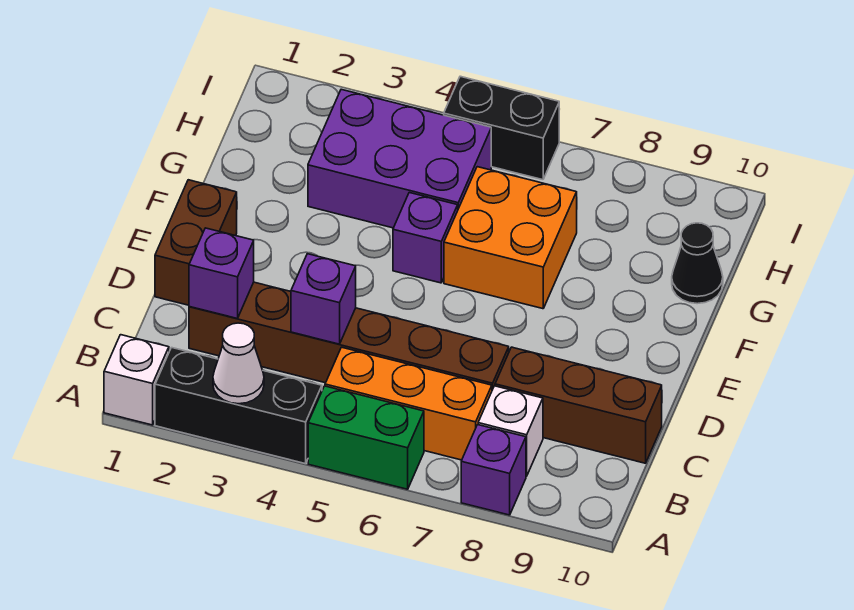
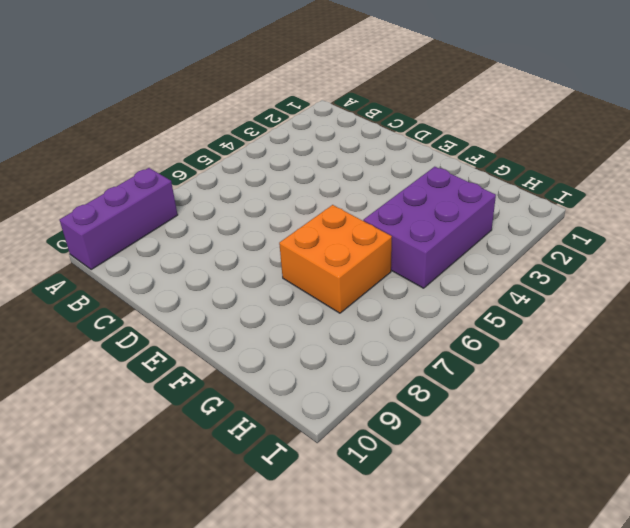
purple brick A8:A10 level 1 -> purple brick A8 level 1
none -> white brick A1 level 1
none -> black brick A2:A4 level 1
none -> green brick A5:A6 level 1

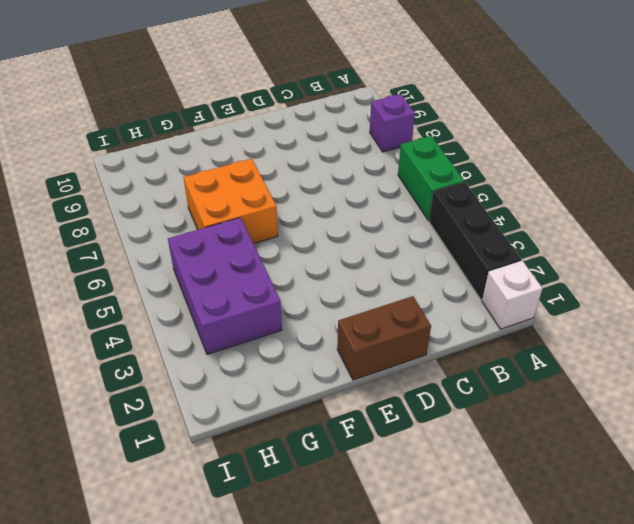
none -> orange brick B5:B7 level 1
none -> white brick B8 level 1
none -> brown brick C2:C7 level 1

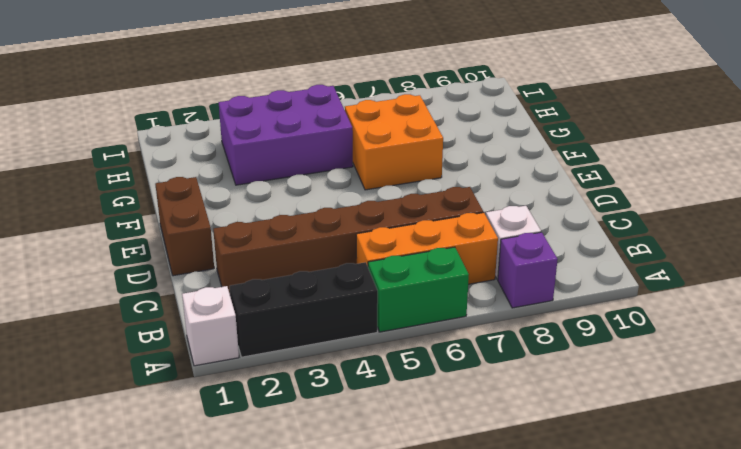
none -> brown brick C8:C10 level 1
none -> purple brick F5 level 1
none -> black cone G10 level 1

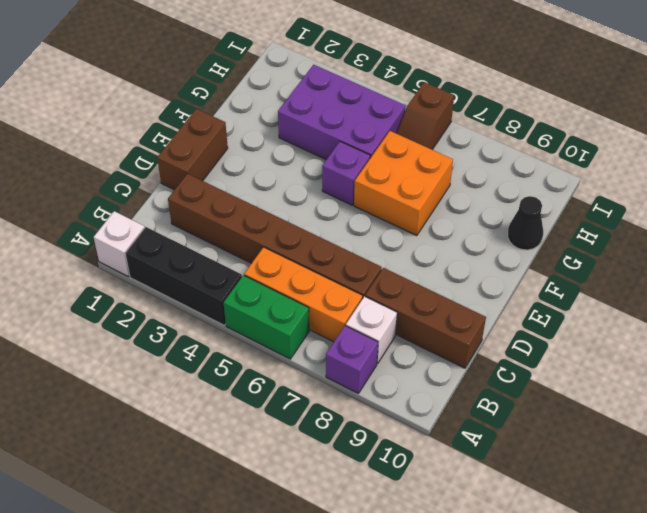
brown slope H6:I6 level 1 top I -> black brick I5:I6 level 1
none -> white cone A3 level 2
none -> purple brick C2 level 2
none -> purple brick C4 level 2

